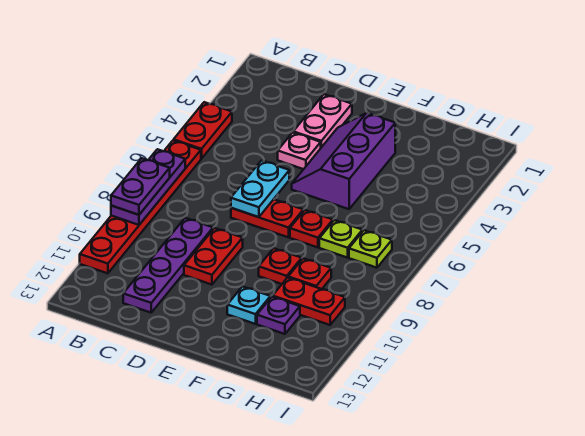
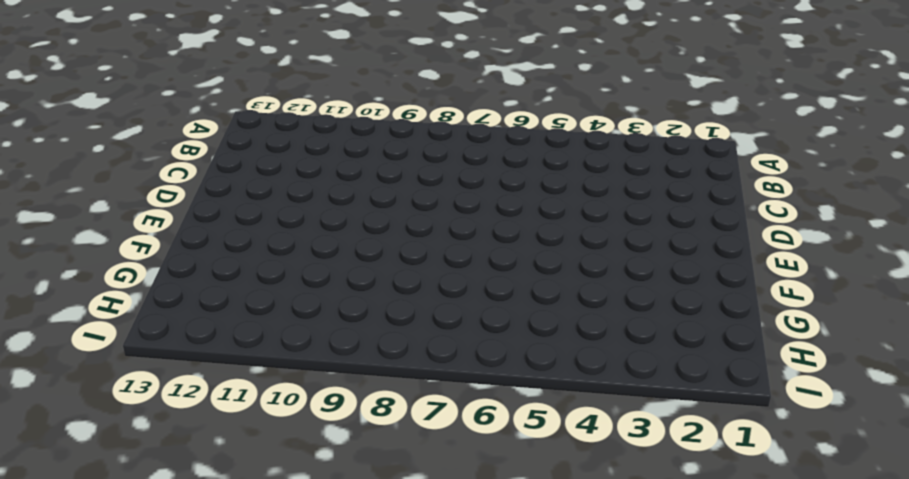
none -> red plate A4:A5 level 1
none -> red plate A6:A11 level 1
none -> purple plate C9:C12 level 1

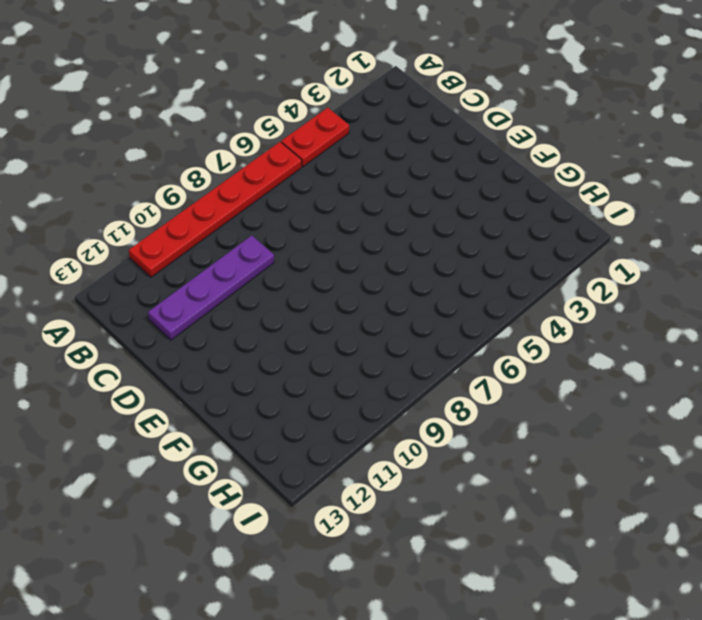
none -> pink plate D2:D3 level 1
none -> pink plate D4 level 1
none -> red plate D7:E7 level 1

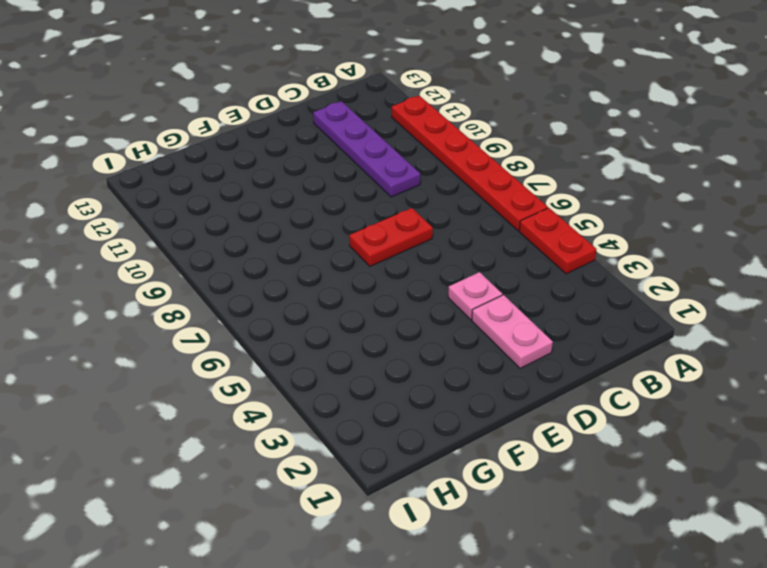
none -> red plate D9:D10 level 1
none -> purple slope E3:F5 level 1 top F
none -> red plate F7 level 1

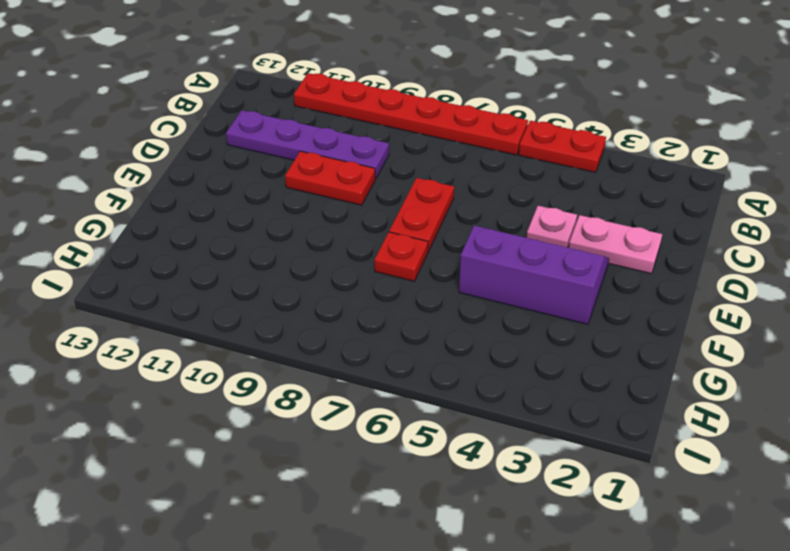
none -> red plate F9 level 1
none -> cyan plate F11 level 1
none -> lime plate G7 level 1

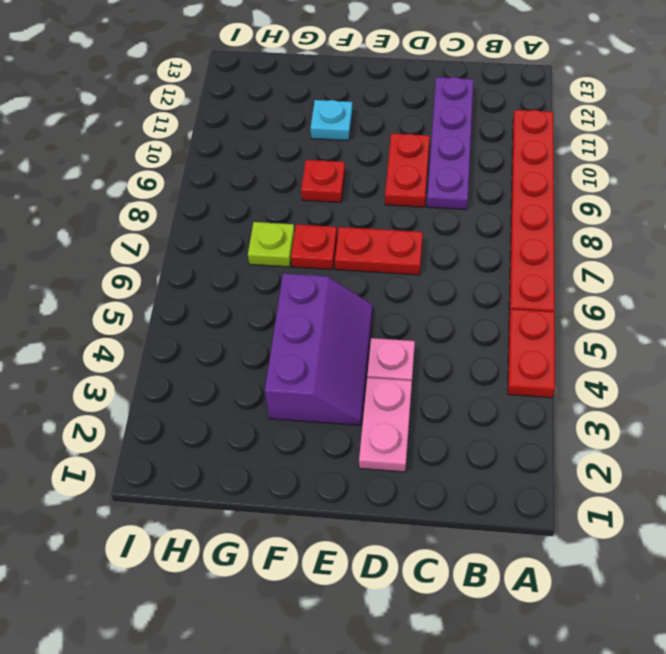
none -> red plate G9 level 1
none -> red plate G10:H10 level 1
none -> purple plate G11 level 1

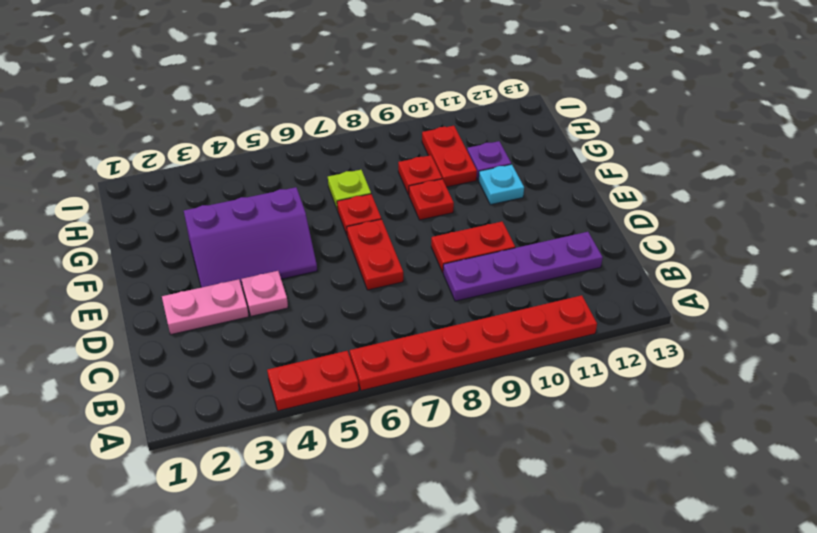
none -> lime plate H7 level 1
none -> purple plate A7:A9 level 2
none -> cyan plate D6:D7 level 2

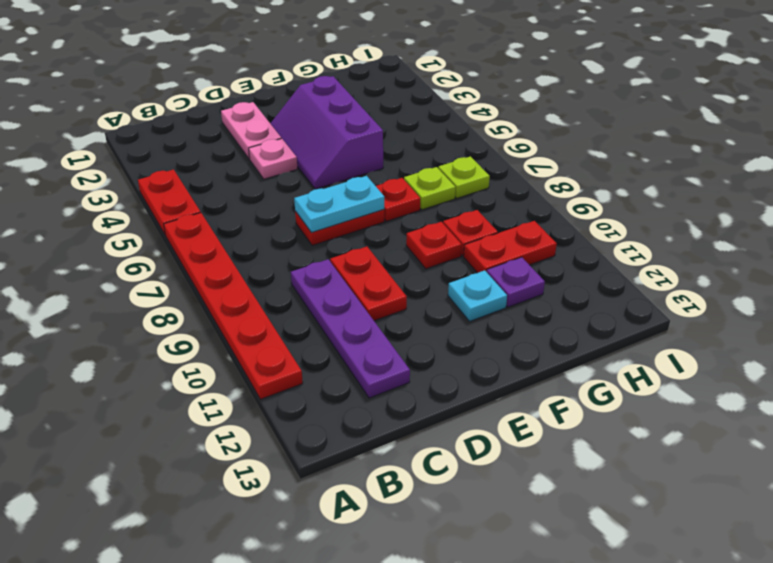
cyan plate D7:E7 level 2 -> cyan plate D6:D7 level 2
none -> purple plate A7:A9 level 2
none -> purple plate A8:A9 level 3

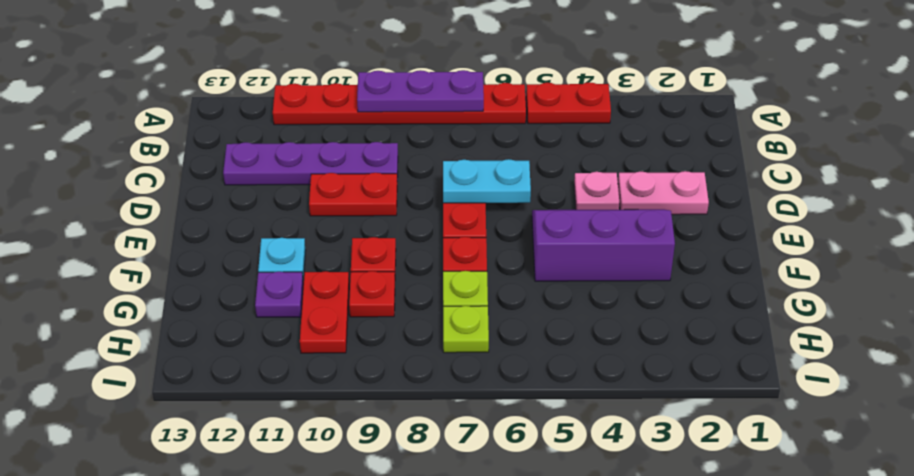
none -> purple plate A8:A9 level 3

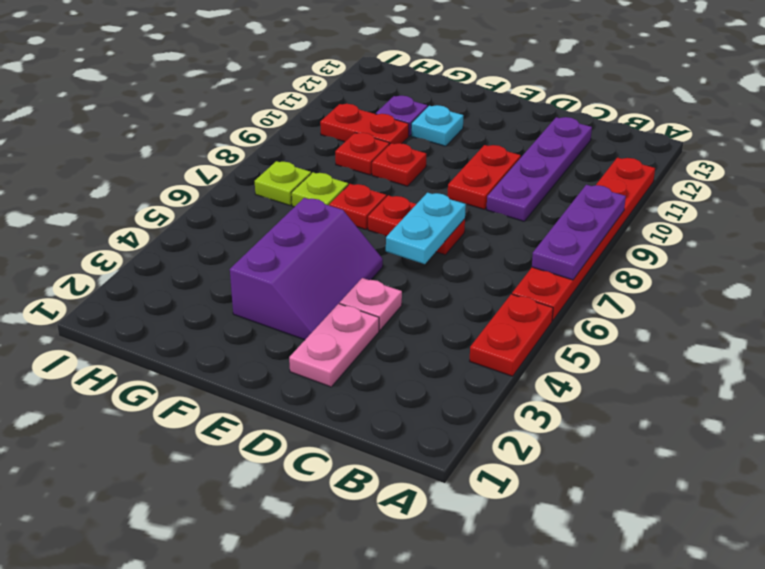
none -> purple plate A8:A9 level 3

